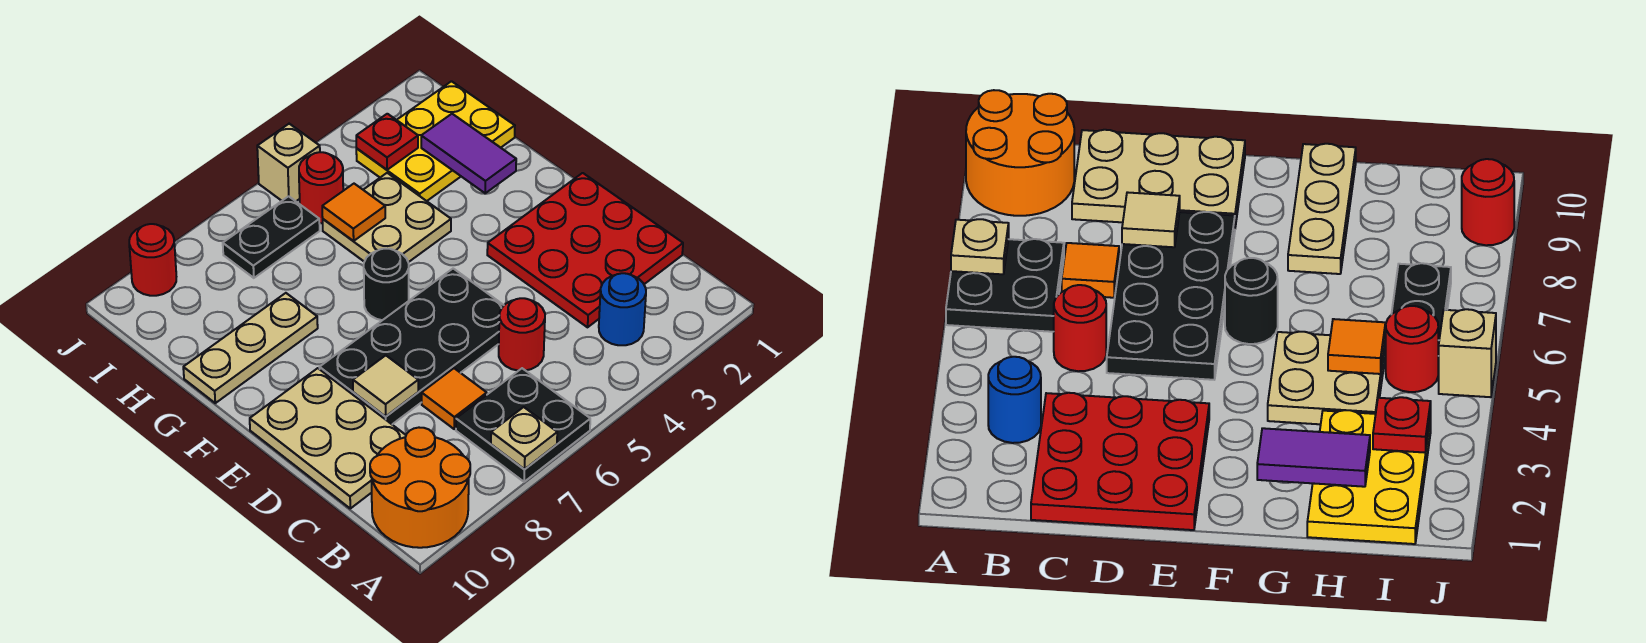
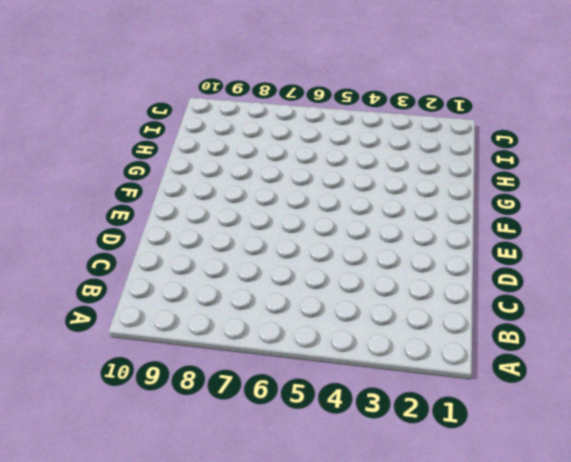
none -> black plate A6:B7 level 1
none -> orange round brick A9:B10 level 1
none -> blue round brick B3 level 1

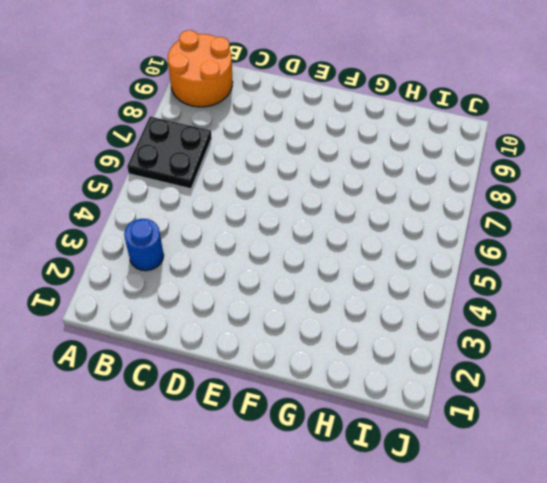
none -> red plate C1:E3 level 1
none -> red round brick C5 level 1
none -> orange tile C7 level 1

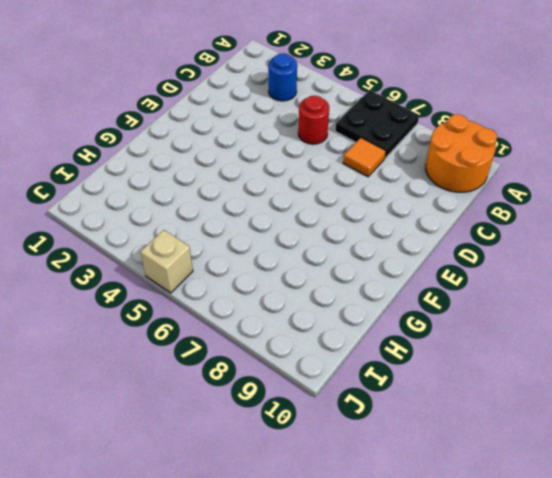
none -> red plate C1:E3 level 1
none -> tan plate C9:E10 level 1
none -> black plate D5:E8 level 1

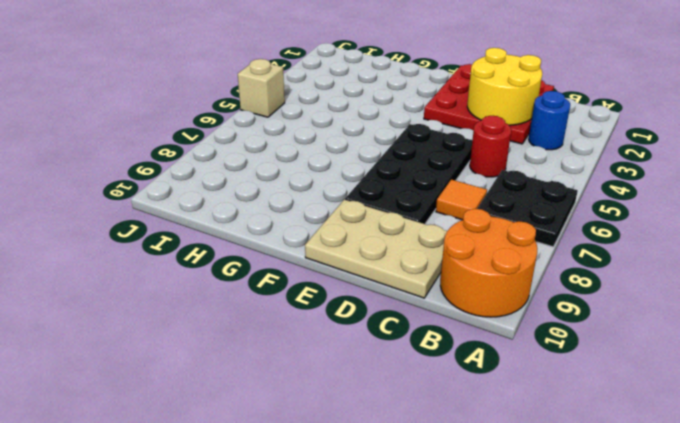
yellow round brick C2:D3 level 2 -> none
none -> black round brick F6 level 1
none -> tan plate G4:H5 level 1
none -> tan plate G8:G10 level 1

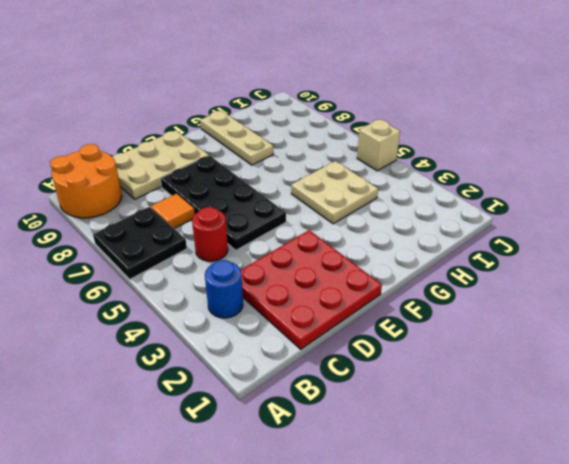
none -> black round brick F6 level 1
none -> yellow plate H1:I3 level 1
none -> red round brick I5 level 1

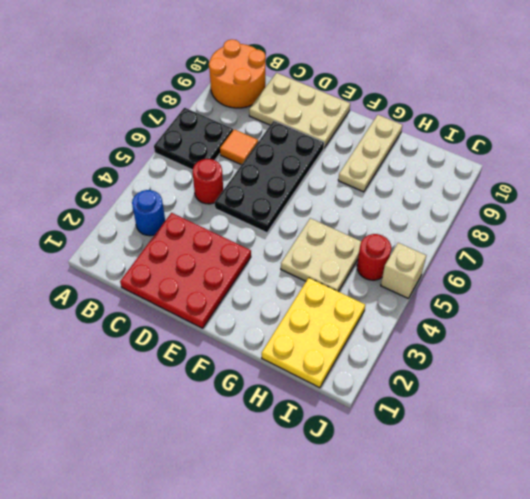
none -> black round brick F6 level 1
none -> black plate I6:I7 level 1
none -> red round brick J9 level 1

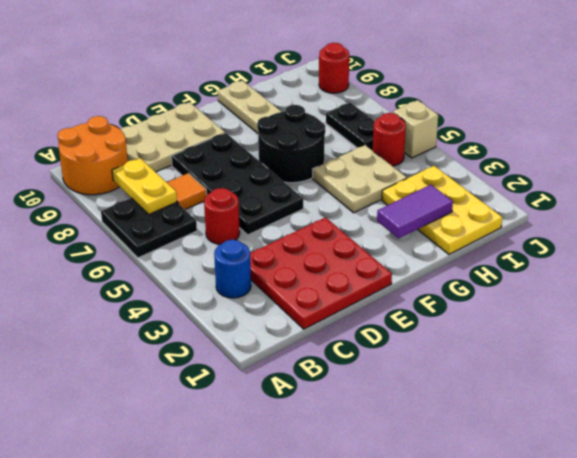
yellow plate B7:B8 level 2 -> none
black round brick F6:G7 level 1 -> black round brick F6 level 1
none -> tan plate A7 level 2
none -> tan tile D8 level 2
none -> orange tile H5 level 2

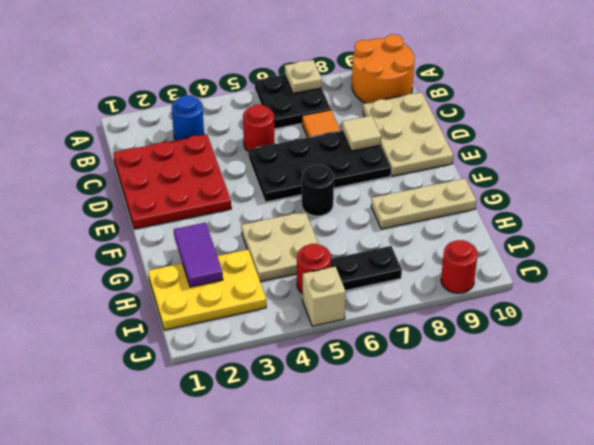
none -> orange tile H5 level 2
none -> red plate I3 level 2

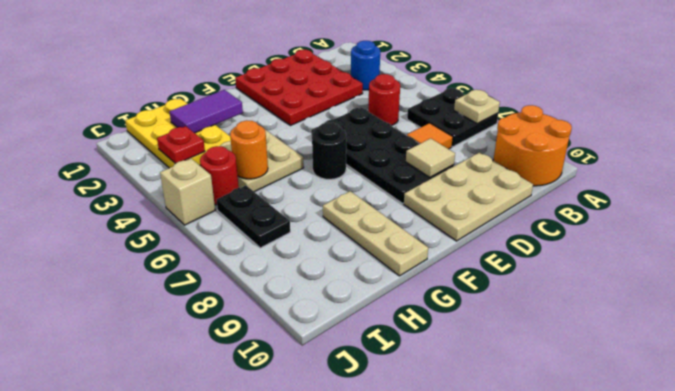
orange round brick H5 level 2 -> orange tile H5 level 2
none -> red round brick J9 level 1

